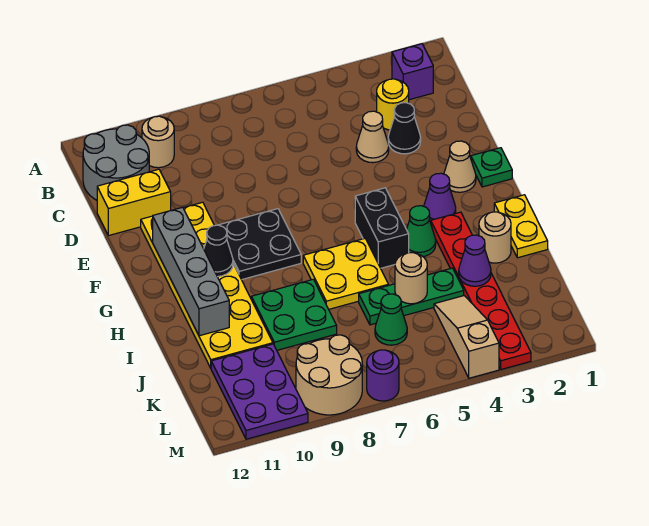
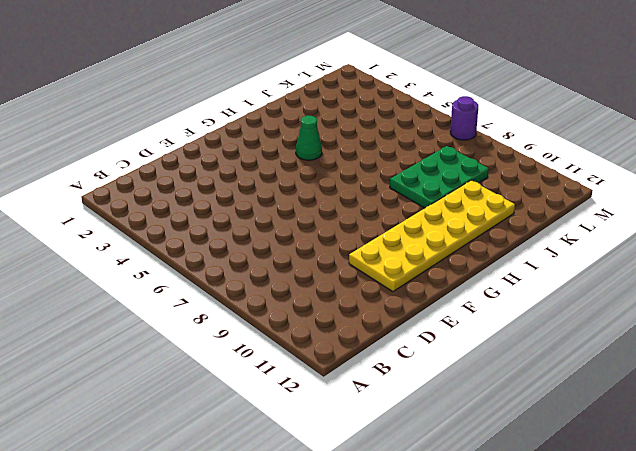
green plate I8:K9 level 1 -> green plate I8:J9 level 1
none -> purple brick B2 level 1
none -> tan round brick B10 level 1
none -> grey round brick B11:C12 level 1

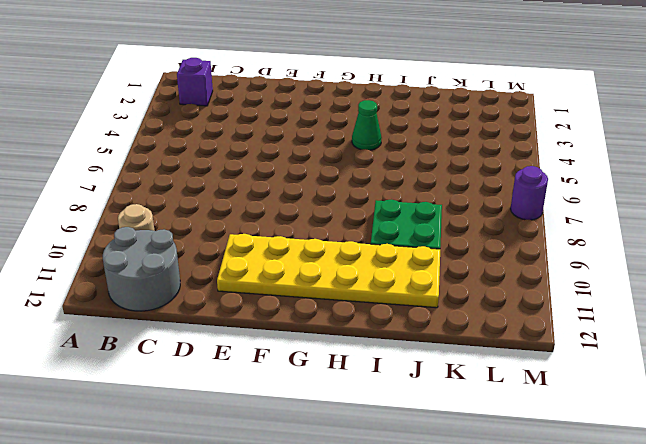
none -> yellow round brick C3 level 1
none -> black cone D3 level 1
none -> tan cone D4 level 1

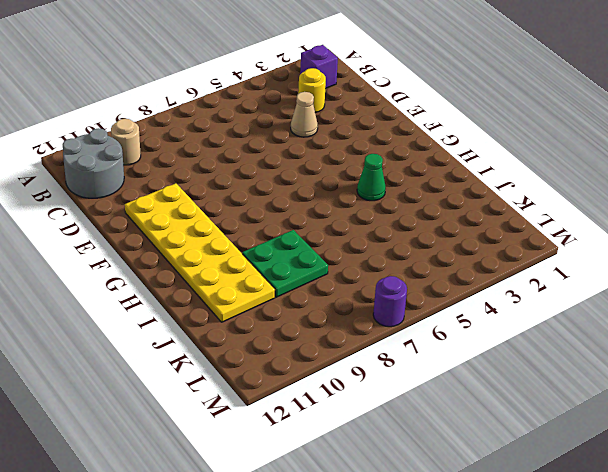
none -> black cone D3 level 1
none -> yellow brick D11:D12 level 1
none -> green plate F1 level 1

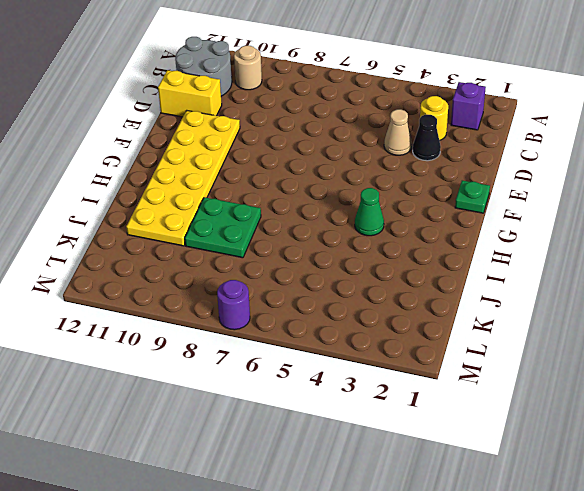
none -> tan cone F2 level 1
none -> black plate F8:G9 level 1
none -> purple cone G3 level 1

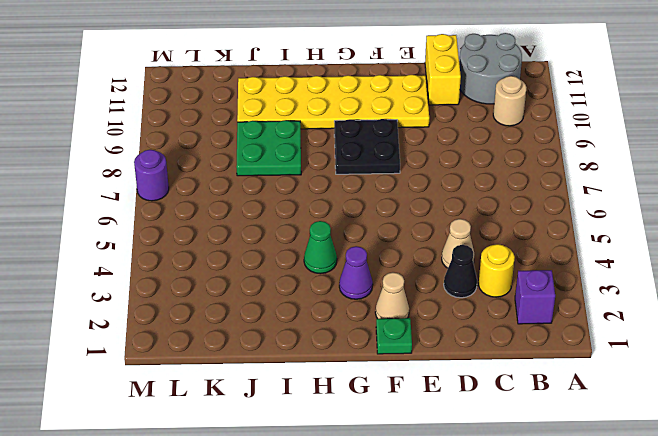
none -> black brick G5:H5 level 1
none -> yellow plate H1:I1 level 1
none -> red plate H3:M3 level 1

